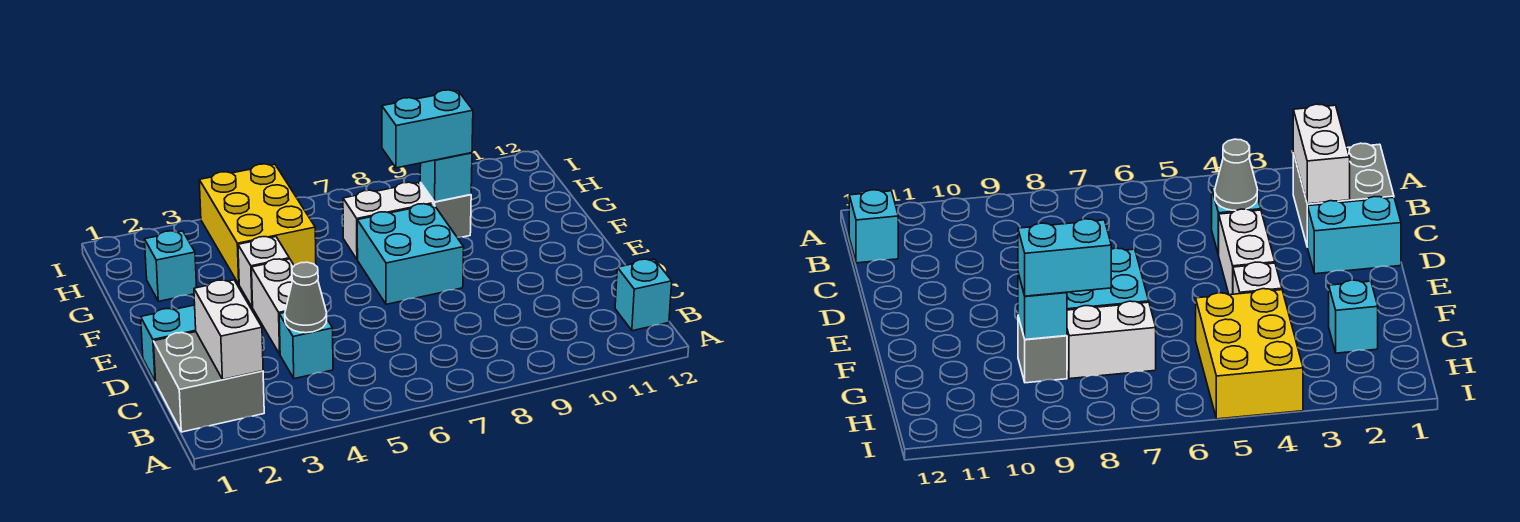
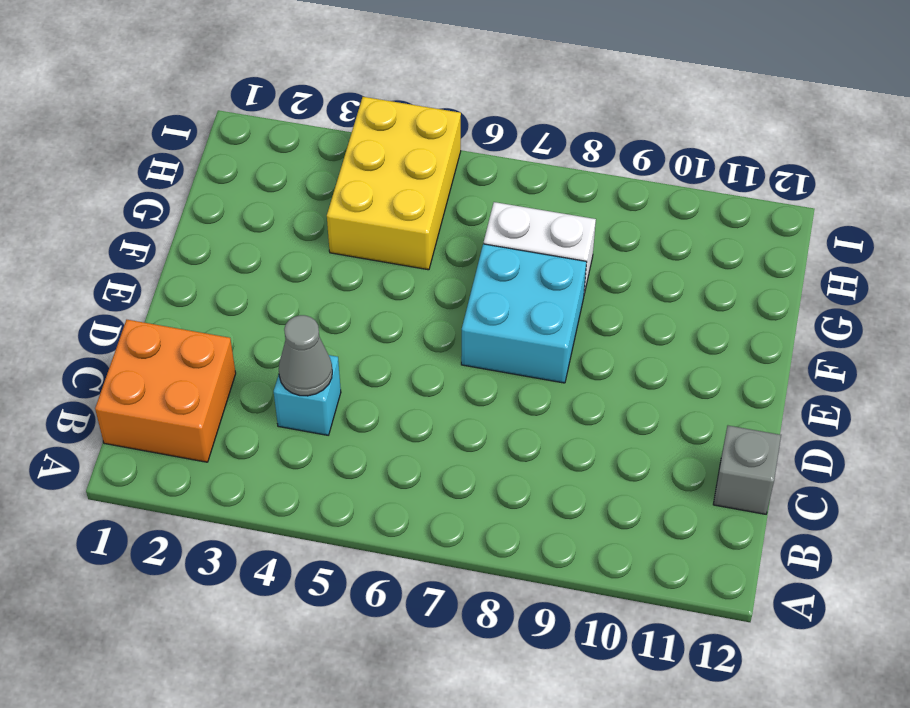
orange brick B1:C2 level 1 -> grey brick B1:C2 level 1
grey brick C12 level 1 -> grey brick G9 level 1
none -> cyan brick B12 level 1
none -> cyan brick D1:D2 level 1
none -> white brick D4:E4 level 1

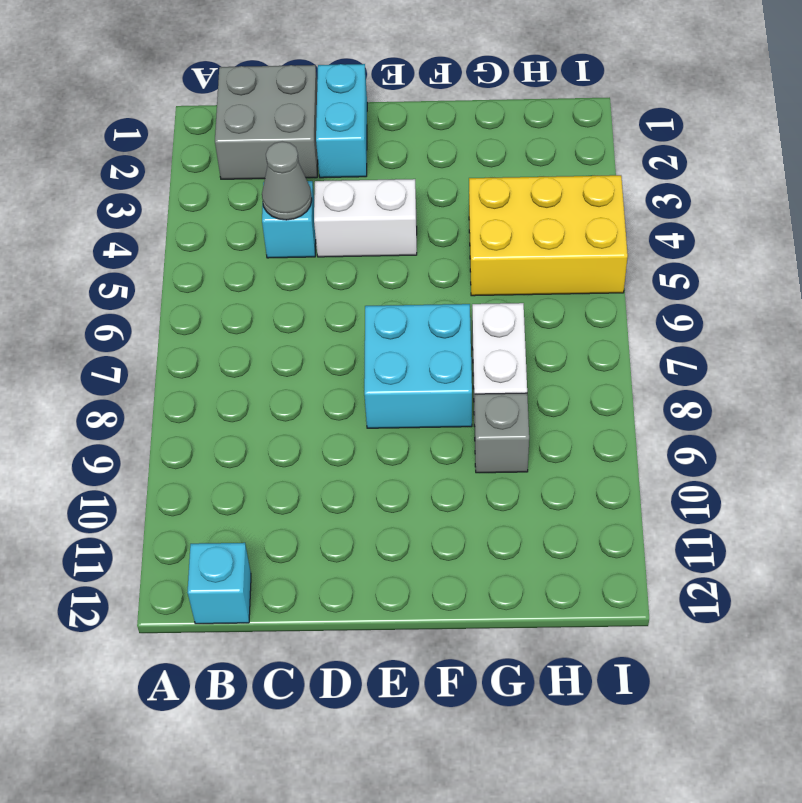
none -> white brick F4 level 1
none -> cyan brick G2 level 1
none -> white brick B2:C2 level 2

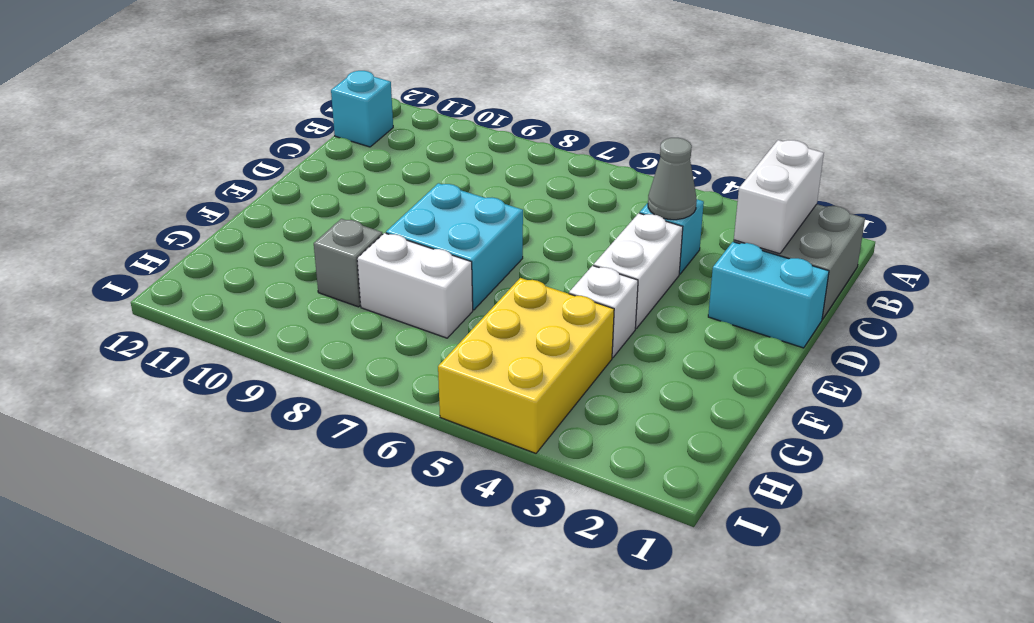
none -> cyan brick G2 level 1
none -> cyan brick G9 level 2
none -> cyan brick G8:G9 level 3

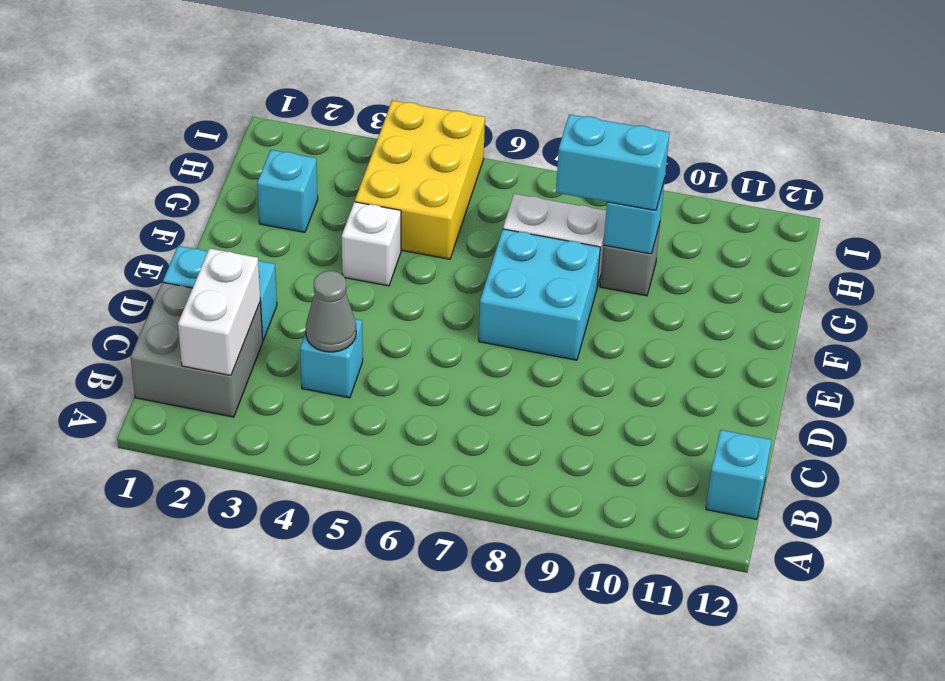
none -> white brick D4:E4 level 1

